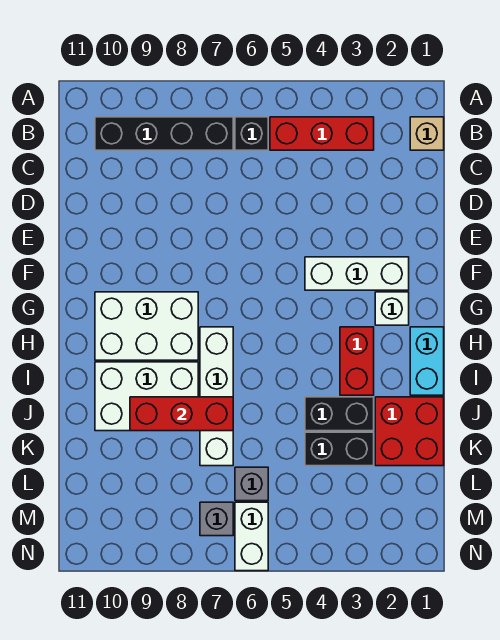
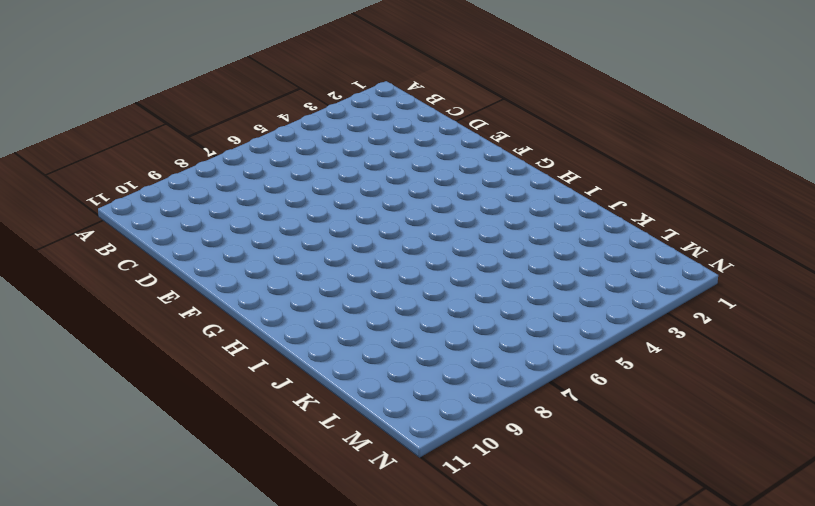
none -> tan brick B1 level 1
none -> red brick B3:B5 level 1
none -> black brick B6 level 1

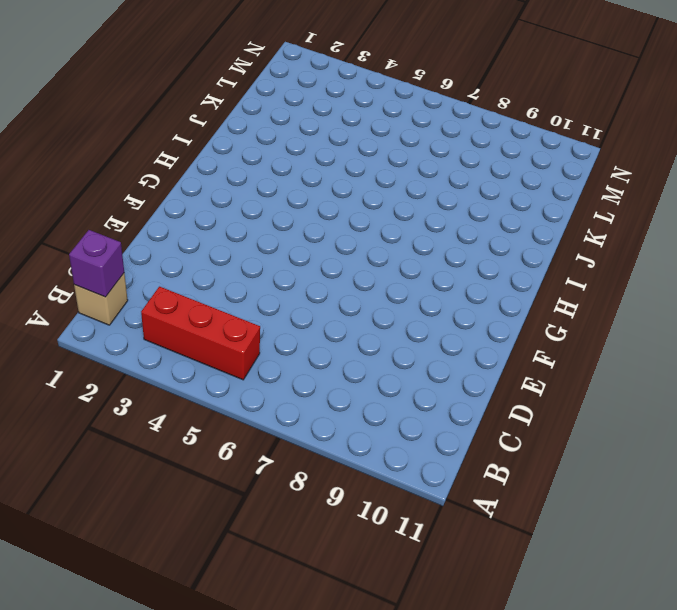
purple brick B1 level 2 -> none
none -> black brick B6 level 1
none -> black brick B7:B10 level 1
none -> white brick F2:F4 level 1

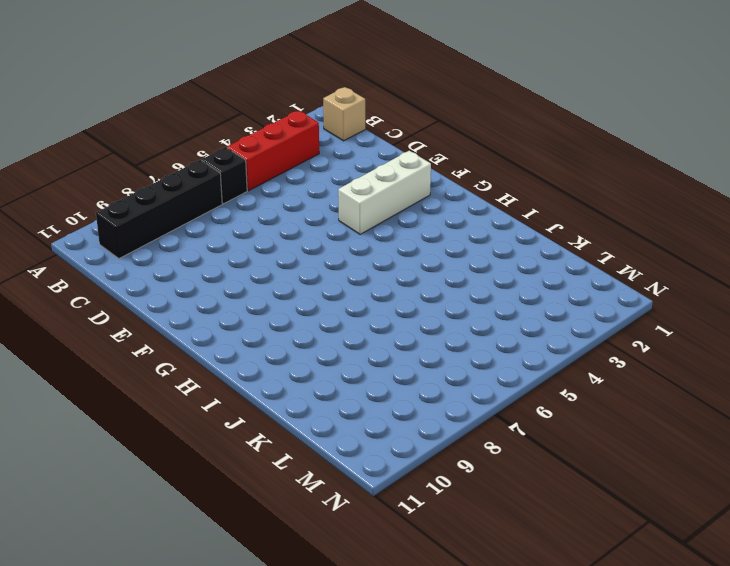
none -> white brick G2 level 1
none -> white brick G8:H10 level 1
none -> cyan brick H1:I1 level 1

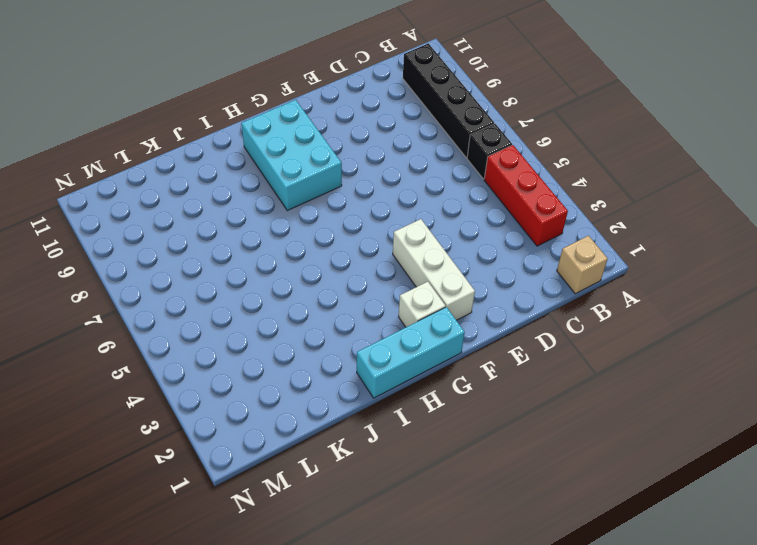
cyan brick G1:I1 level 1 -> cyan brick H1:I1 level 1
cyan brick G8:H10 level 1 -> white brick G8:H10 level 1
none -> red brick H3:I3 level 1
none -> white brick H7:K7 level 1
none -> white brick I8:J10 level 1

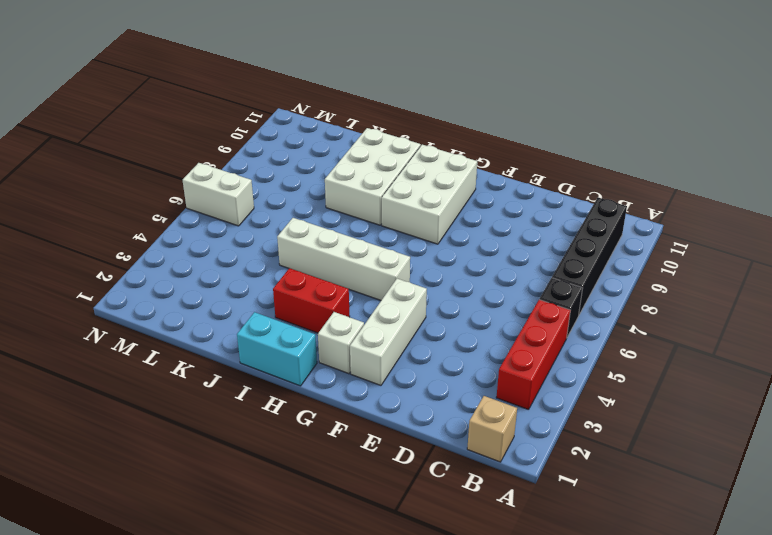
white brick G5:J5 level 1 -> white brick H7:K7 level 1
none -> red brick J1:K2 level 1
none -> black brick J3:J4 level 1
none -> black brick K3:K4 level 1

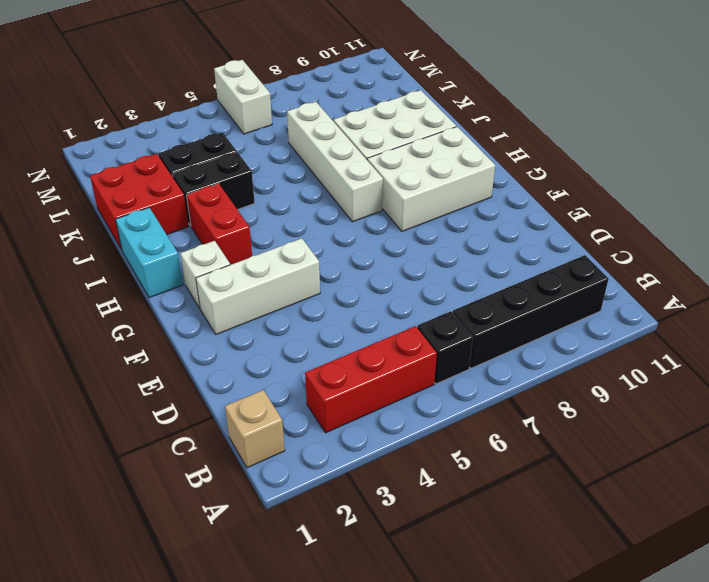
none -> grey brick L6 level 1
none -> grey brick M7 level 1
none -> red brick J7:J9 level 2

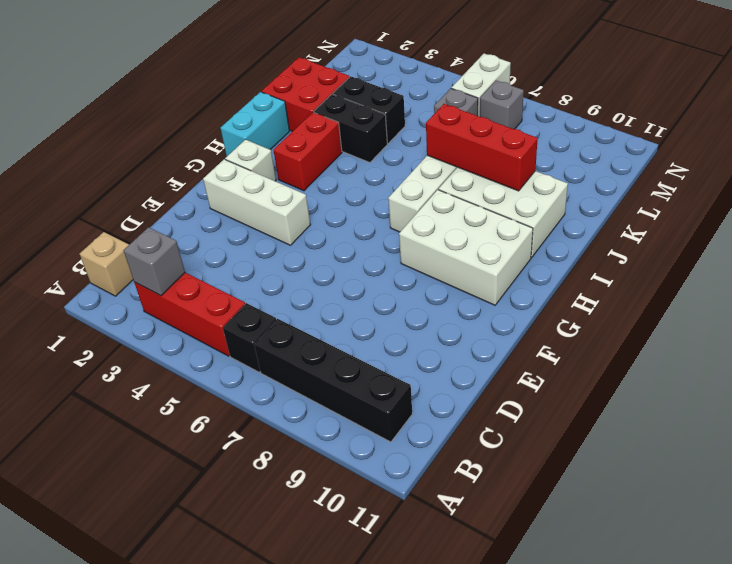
grey brick B3 level 2 -> none

